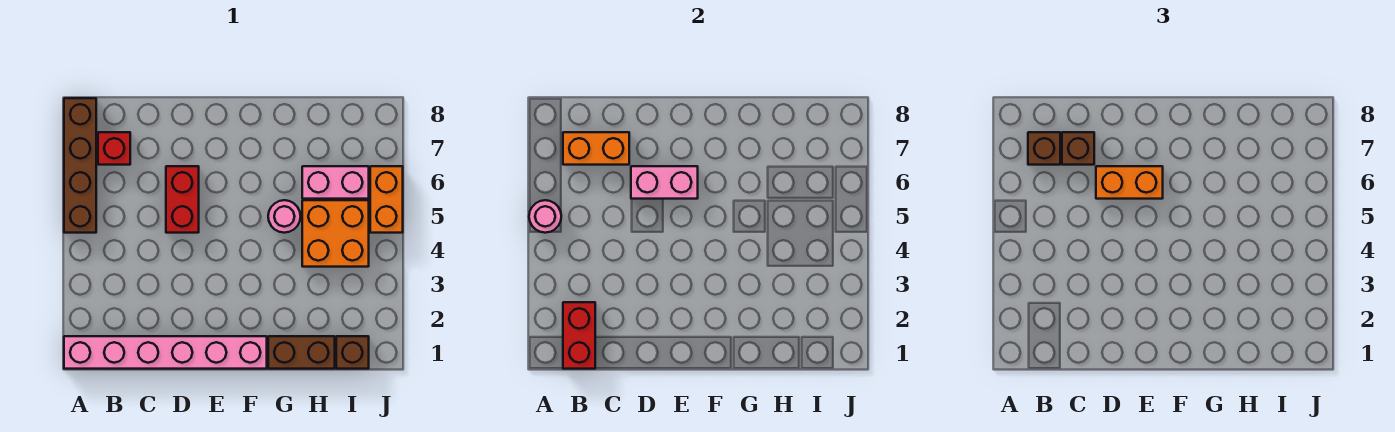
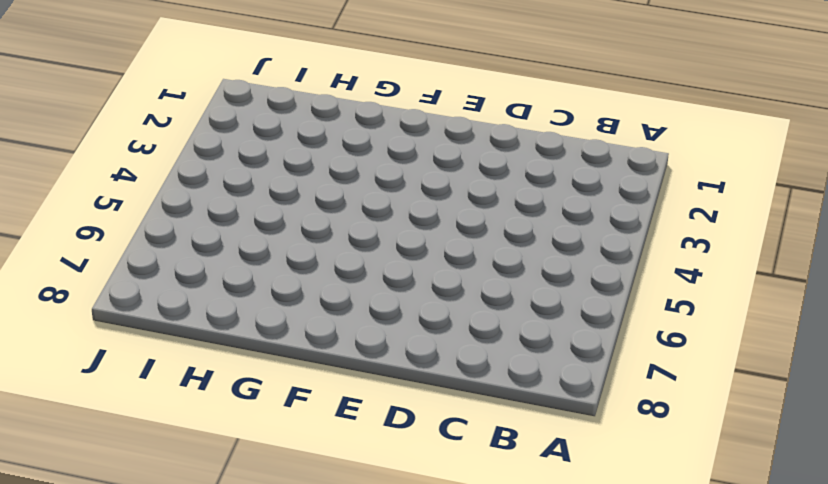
none -> pink brick A1:F1 level 1
none -> brown brick A5:A8 level 1
none -> red brick B7 level 1

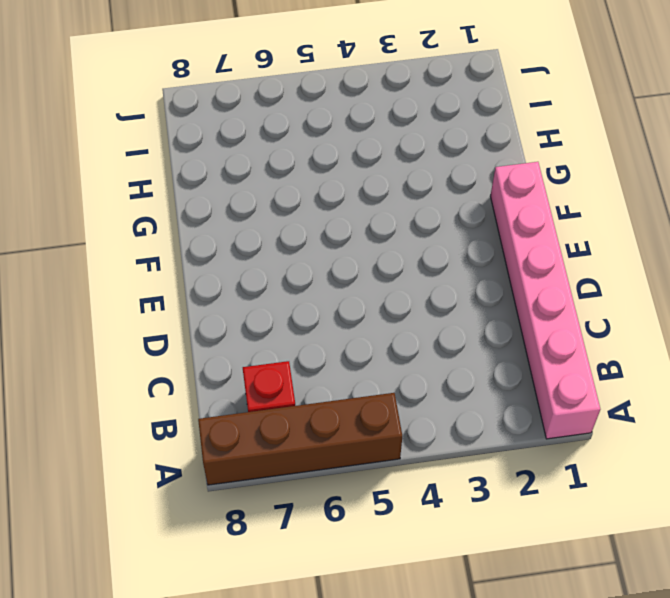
none -> red brick D5:D6 level 1
none -> brown brick G1:H1 level 1
none -> pink round brick G5 level 1

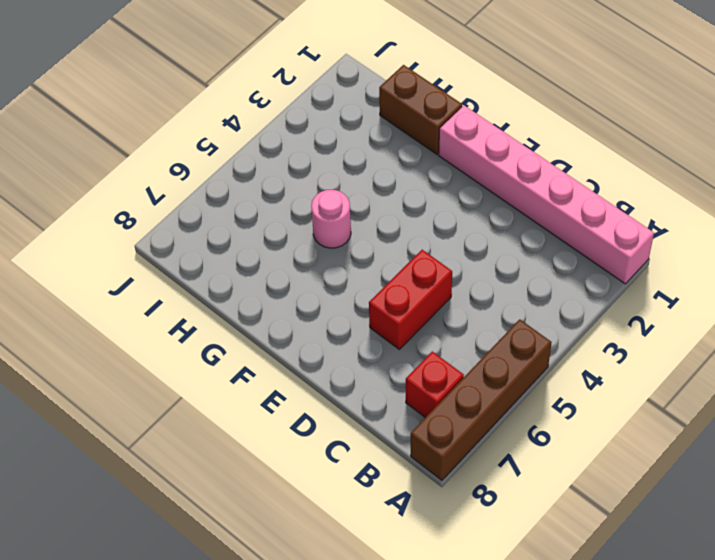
none -> orange brick H4:I5 level 1
none -> pink brick H6:I6 level 1
none -> brown brick I1 level 1

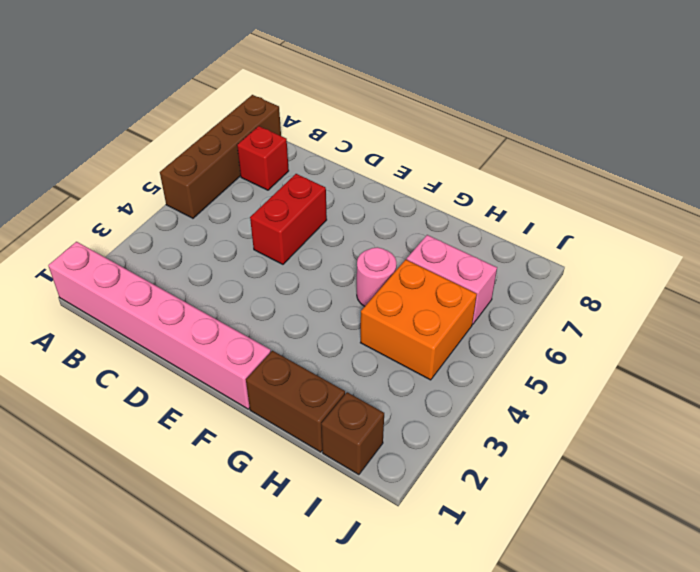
none -> orange brick J5:J6 level 1
none -> pink round brick A5 level 2
none -> red brick B1:B2 level 2

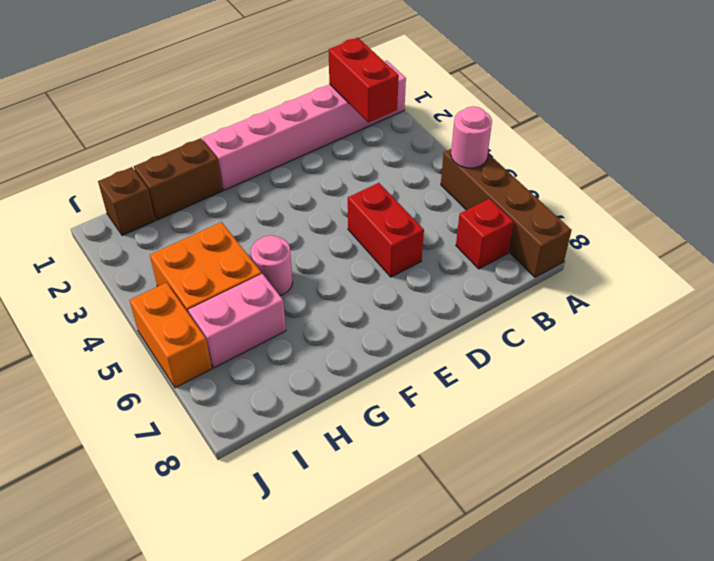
none -> orange brick B7:C7 level 2
none -> pink brick D6:E6 level 2
none -> brown brick B7 level 3

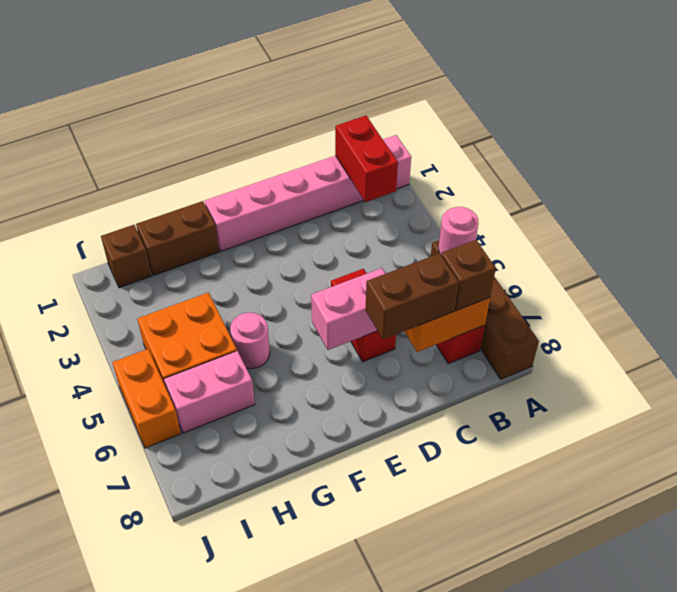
brown brick C7:D7 level 3 -> brown brick C7 level 3
none -> orange brick D6:E6 level 3

